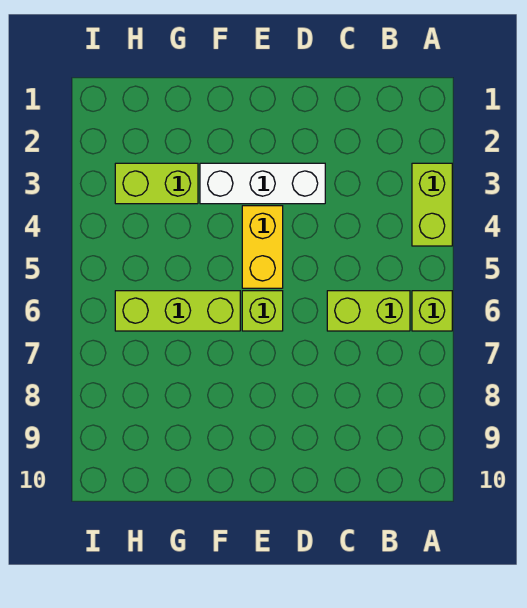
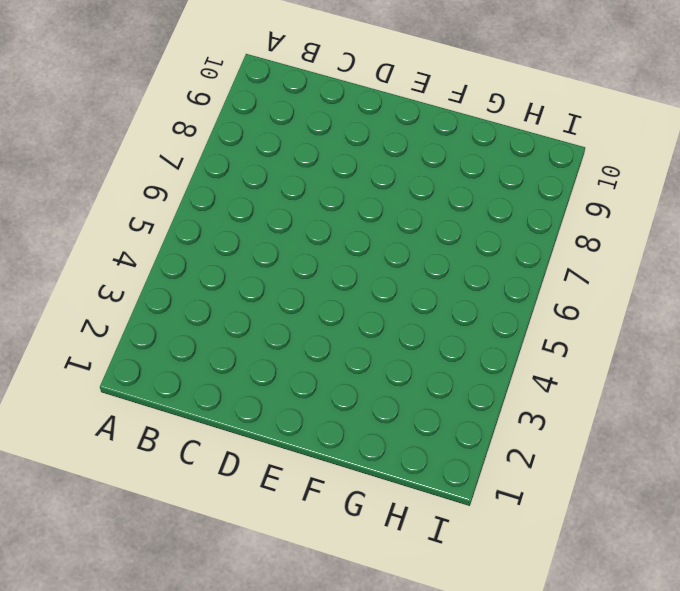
none -> lime brick A3:A4 level 1
none -> lime brick A6 level 1

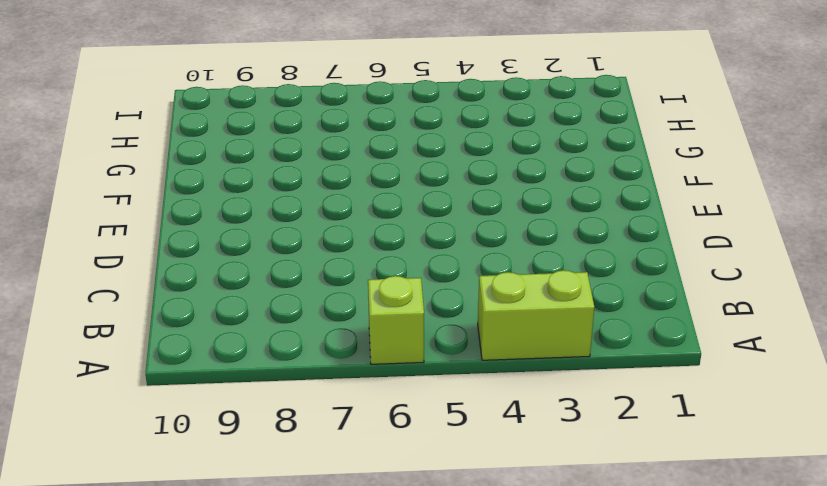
none -> lime brick B6:C6 level 1
none -> white brick D3:F3 level 1

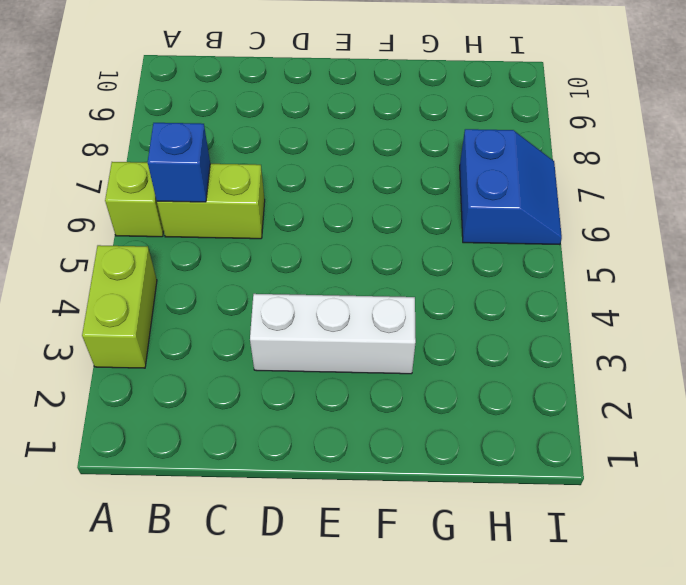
blue brick B6 level 2 -> none
blue slope H6:I7 level 1 top H -> lime brick F6:H6 level 1
none -> yellow brick E4:E5 level 1
none -> lime brick E6 level 1

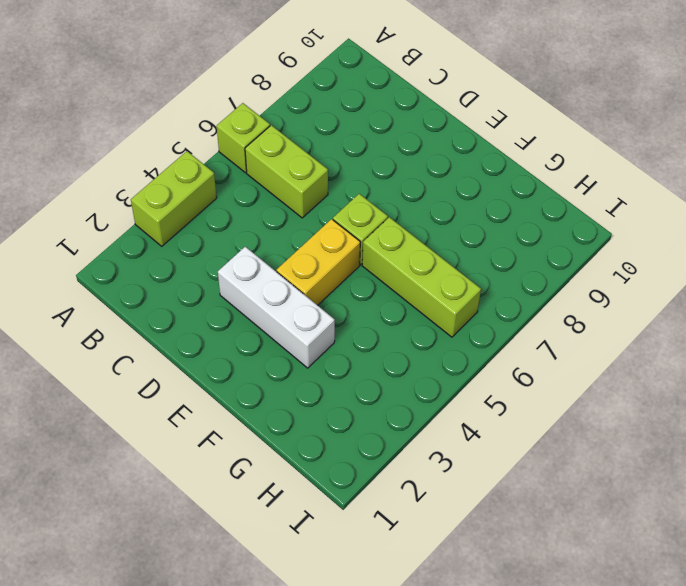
none -> lime brick G3:H3 level 1

